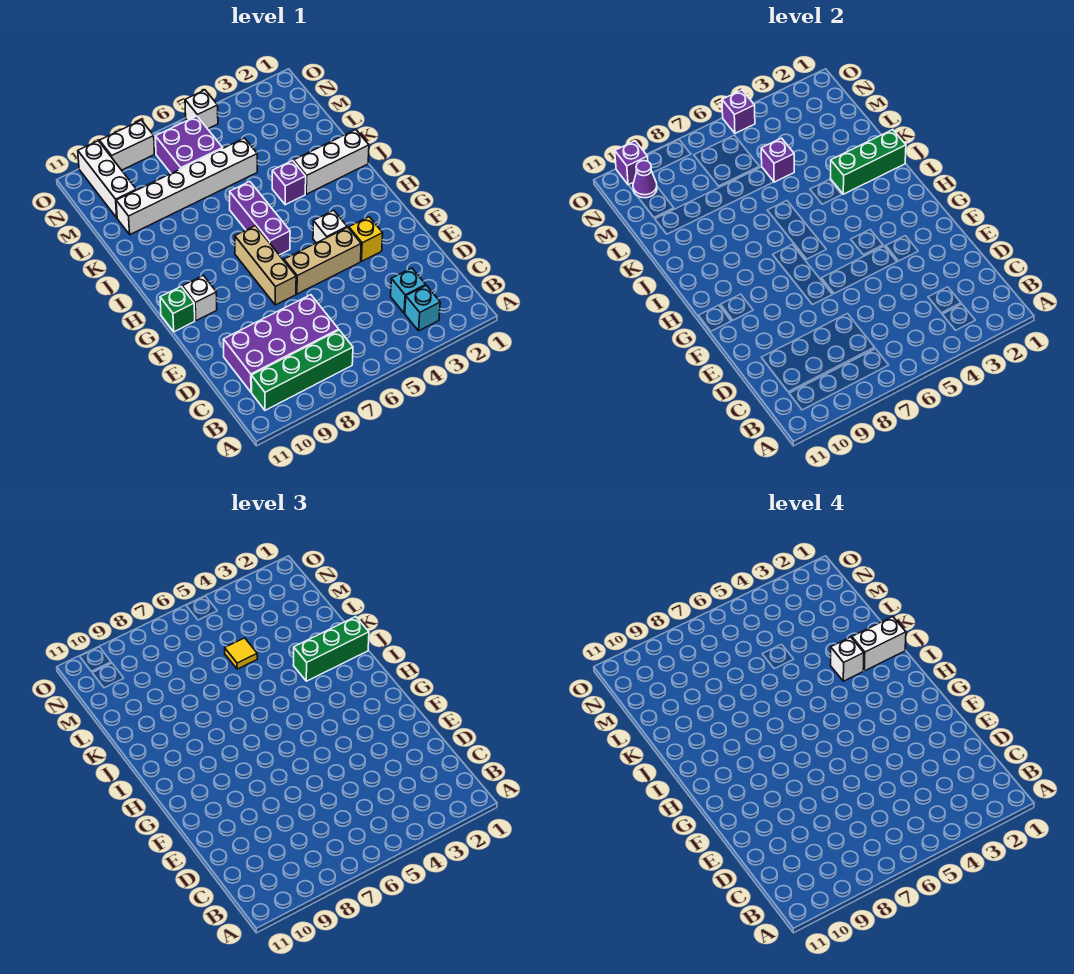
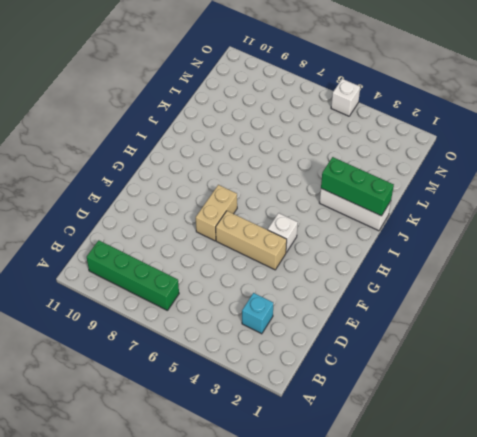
tan brick F7:G7 level 1 -> tan brick F7:H7 level 1
none -> cyan brick B3 level 1
none -> purple brick C7:D10 level 1
none -> yellow brick F3 level 1

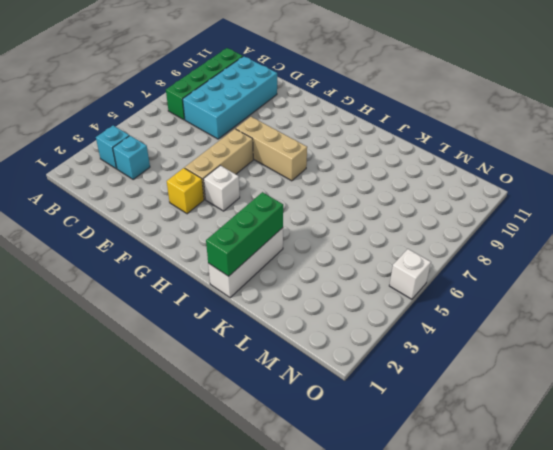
cyan brick C7:D10 level 1 -> purple brick C7:D10 level 1
none -> white brick G10 level 1
none -> green brick G11 level 1
none -> purple brick H6:J6 level 1

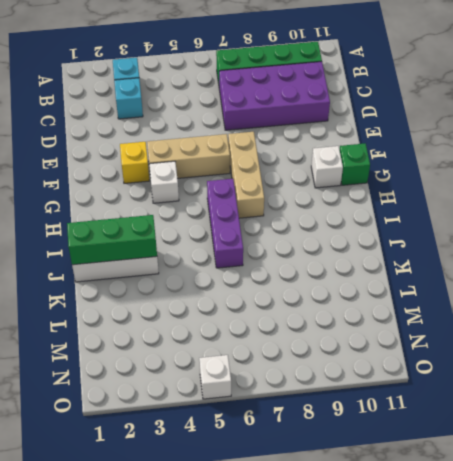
none -> purple brick J4 level 1
none -> white brick L5:L10 level 1
none -> purple brick M6:N7 level 1

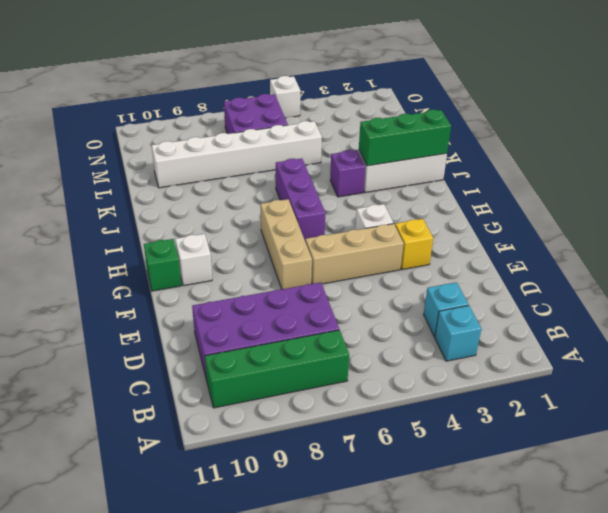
none -> white brick M10:O10 level 1
none -> white brick O8:O9 level 1
none -> purple brick L5 level 2

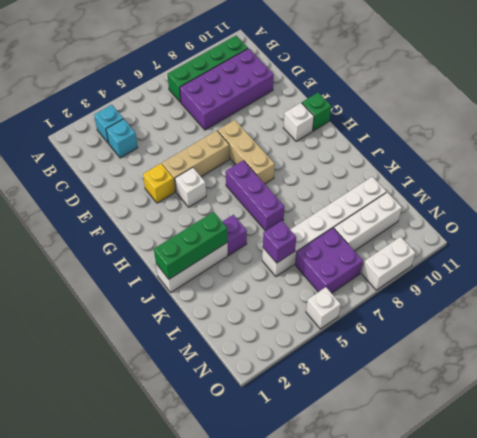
white brick M8:M10 level 1 -> white brick M10:O10 level 1
none -> purple cone N10 level 2
none -> purple brick O5 level 2
none -> purple brick O10 level 2

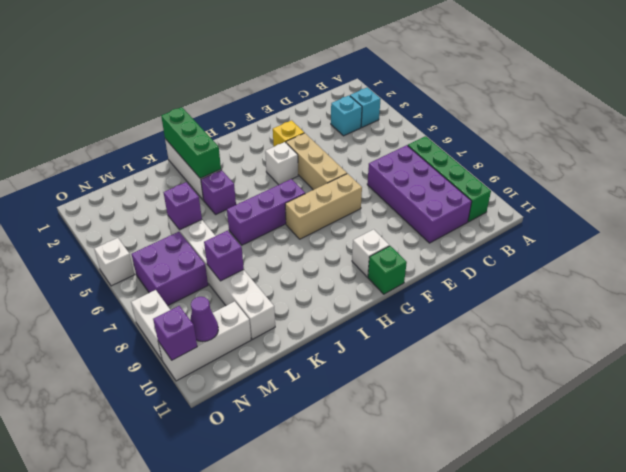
purple brick L8 level 2 -> purple brick O5 level 2
none -> green brick J1:J3 level 3
none -> yellow tile L5 level 3
none -> white brick J1:J2 level 4

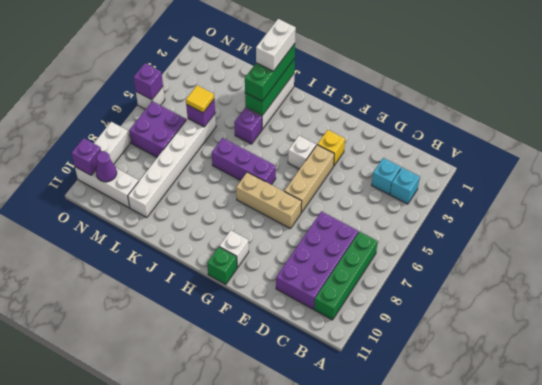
none -> white brick J3 level 4

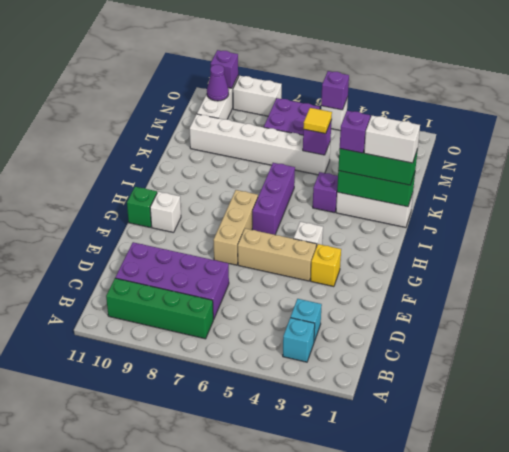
purple brick J3 level 4 -> white brick J3 level 4

